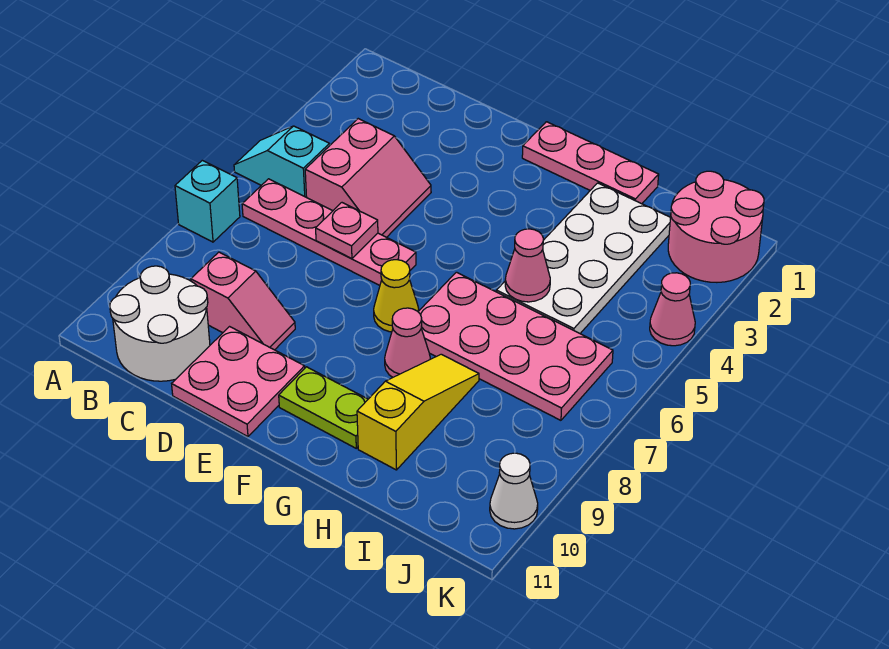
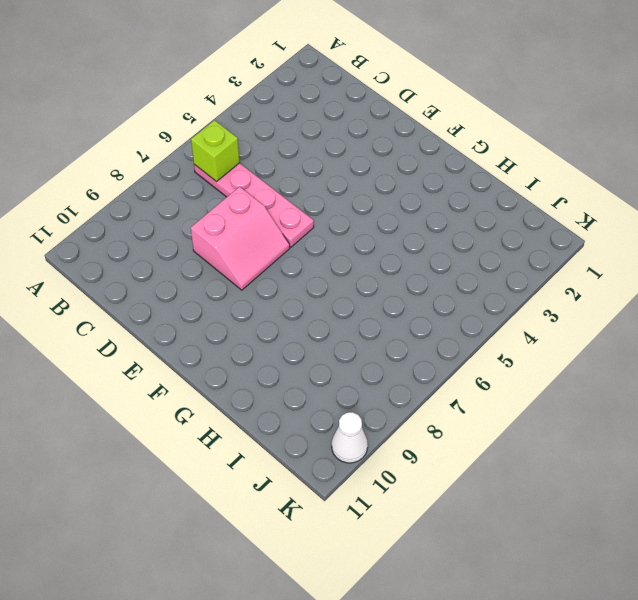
lime brick B6 level 2 -> none
pink slope D7:E8 level 1 top D -> pink slope C4:D5 level 1 top C
none -> cyan slope A5:B5 level 1 top B
none -> cyan brick A7 level 1
none -> white round brick B10:C11 level 1

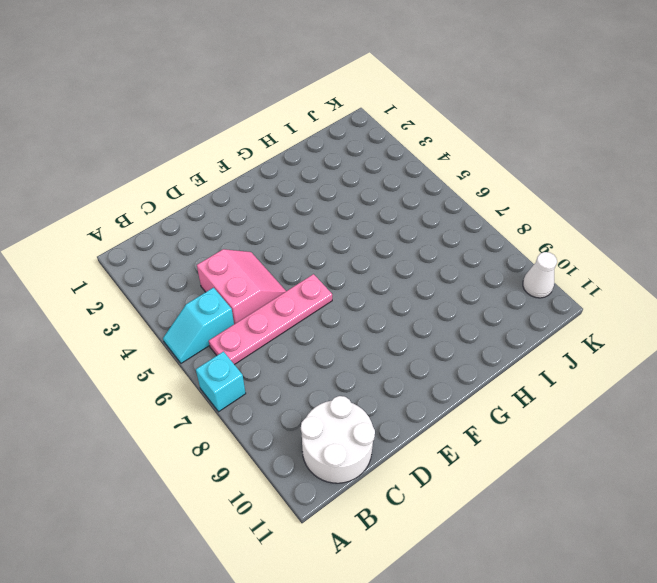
none -> pink slope C9:D9 level 1 top C
none -> pink plate D10:E11 level 1
none -> pink plate F1:H1 level 1

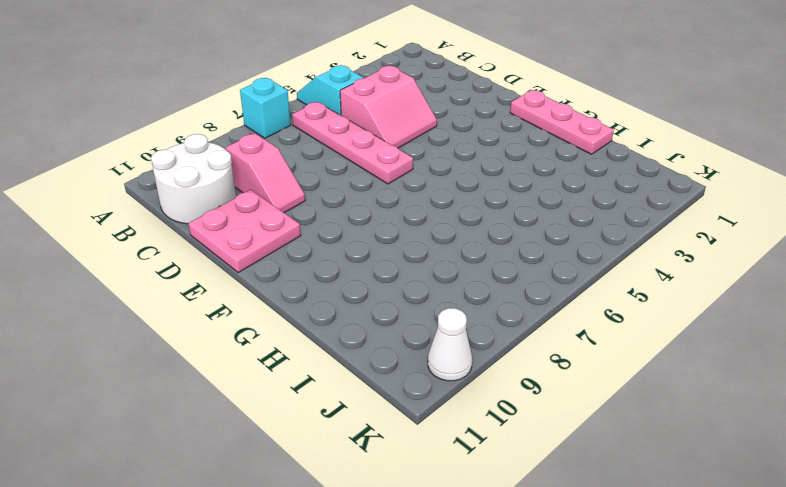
none -> yellow cone F7 level 1
none -> lime plate F10:G10 level 1
none -> pink plate G6:J7 level 1

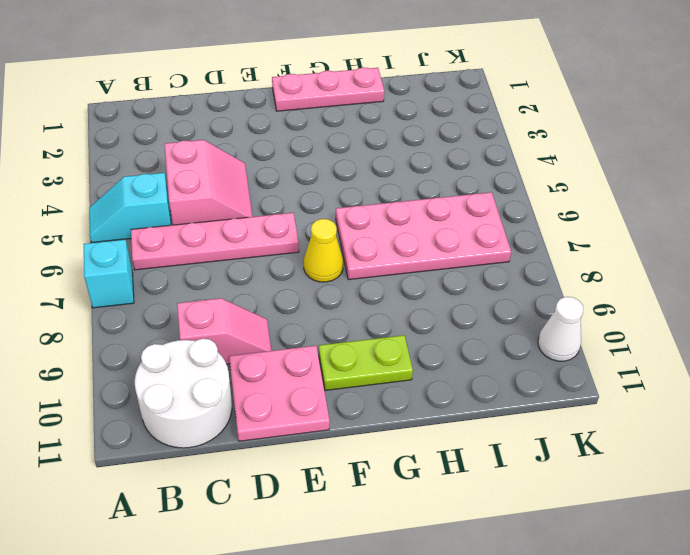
none -> pink cone G8 level 1
none -> white plate H2:I5 level 1
none -> yellow slope H8:H10 level 1 top 10

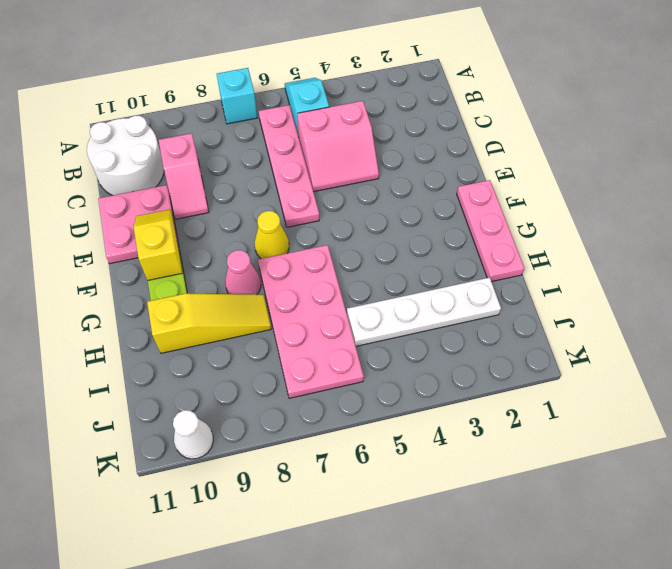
yellow slope E10:F10 level 2 top F -> none
white plate I2:I5 level 1 -> white plate H2:I5 level 1
none -> pink round brick J1:K2 level 1
none -> pink cone K4 level 1
none -> pink plate D6 level 2

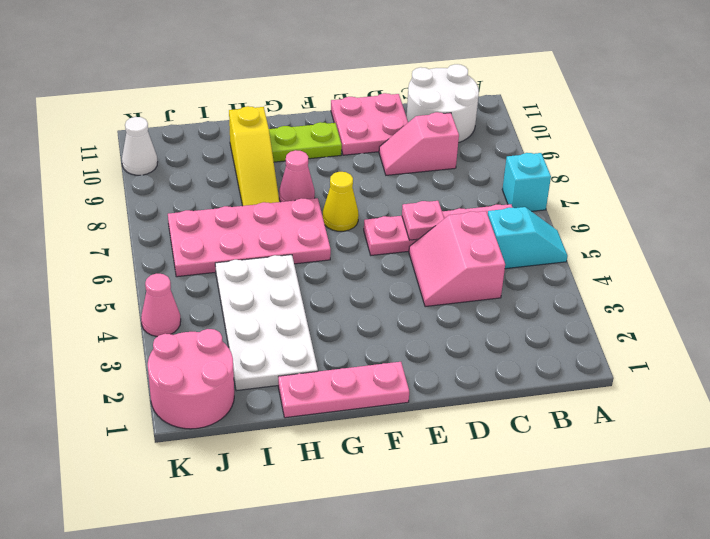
none -> pink cone H5 level 2

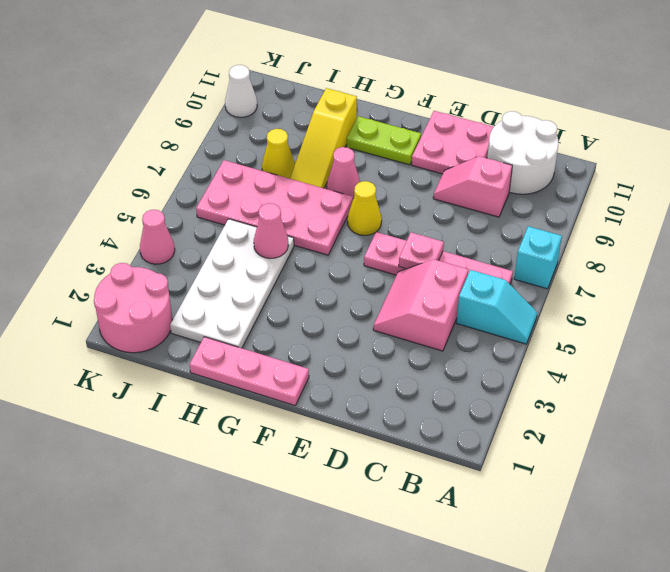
yellow cone I8 level 1 -> none

